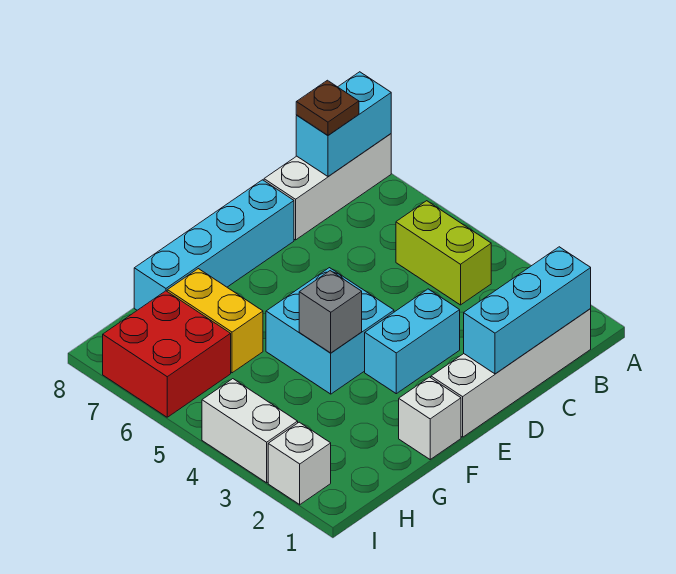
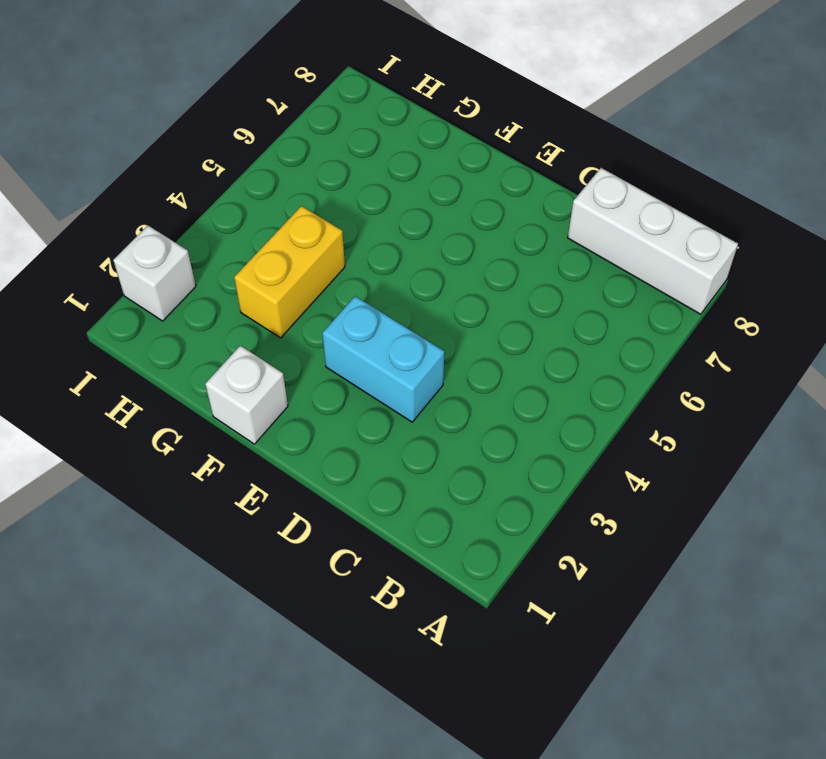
yellow brick G3:G4 level 1 -> yellow brick G6:G7 level 1
none -> white brick B1:E1 level 1
none -> lime brick B4:B5 level 1
none -> cyan brick D8:G8 level 1

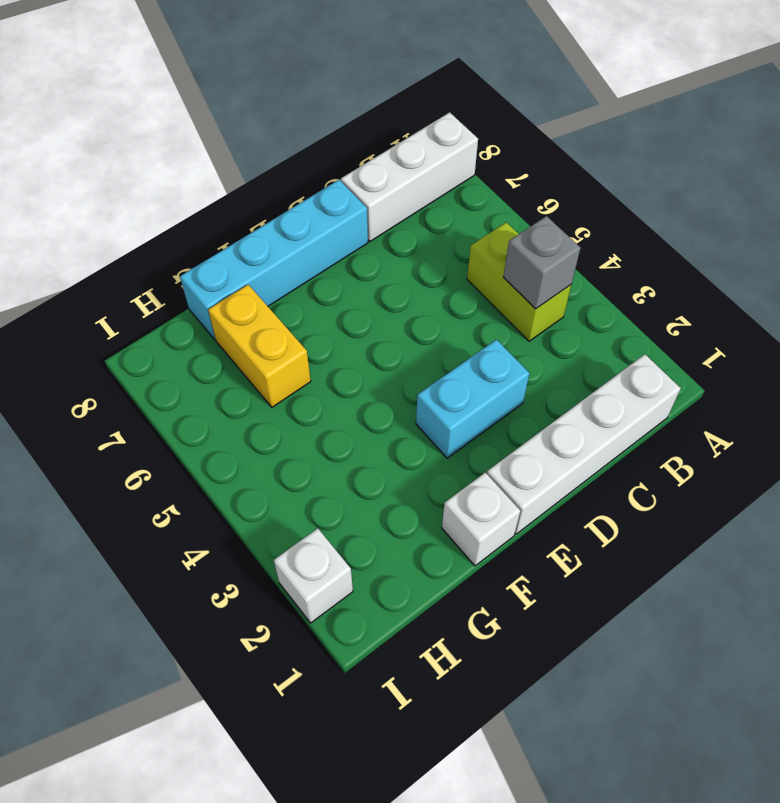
grey brick B4 level 2 -> grey brick F4 level 2
none -> cyan brick E4:F5 level 1
none -> red brick H6:I7 level 1
none -> white brick I3:I4 level 1

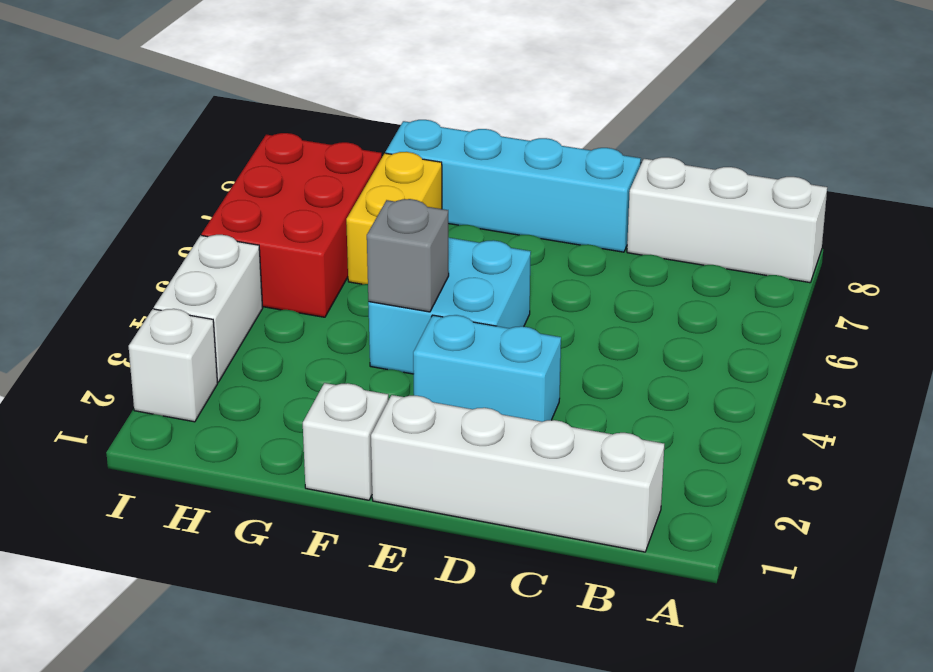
red brick H5:I7 level 1 -> red brick H6:I7 level 1
none -> lime brick B4:B5 level 1
none -> cyan brick A8:B8 level 2
none -> cyan brick B1:D1 level 2

